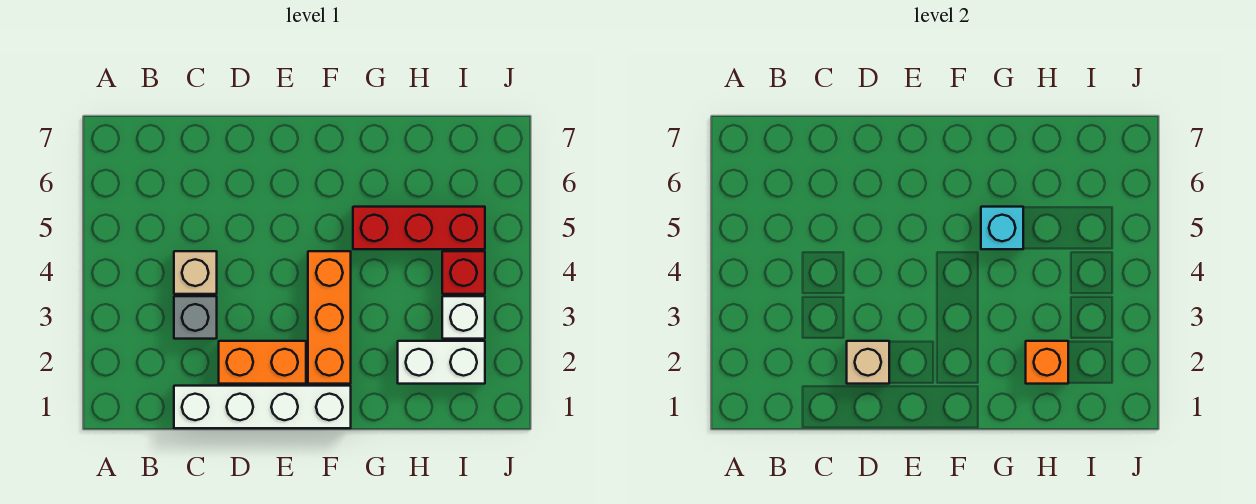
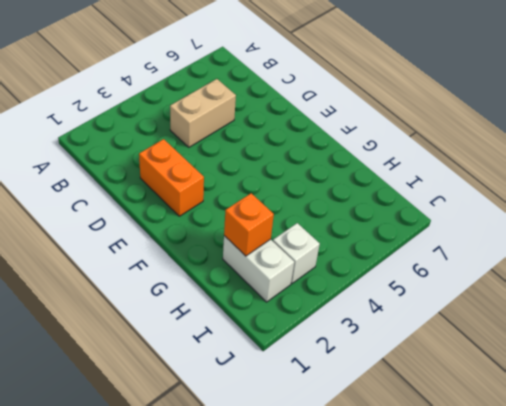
tan brick C4:C5 level 1 -> tan brick C4 level 1
none -> white brick C1:F1 level 1
none -> grey brick C3 level 1
none -> orange brick F2:F4 level 1

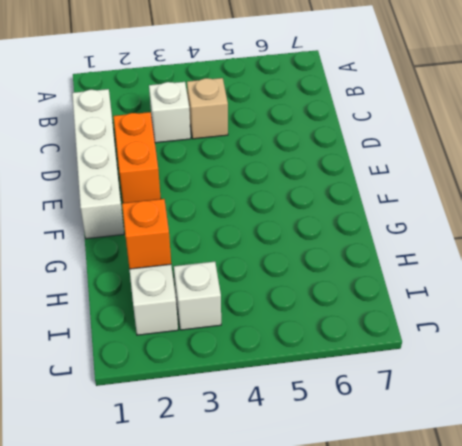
white brick C3 level 1 -> grey brick C3 level 1
none -> orange brick F2:F4 level 1
none -> red brick G5:I5 level 1
none -> red brick I4 level 1

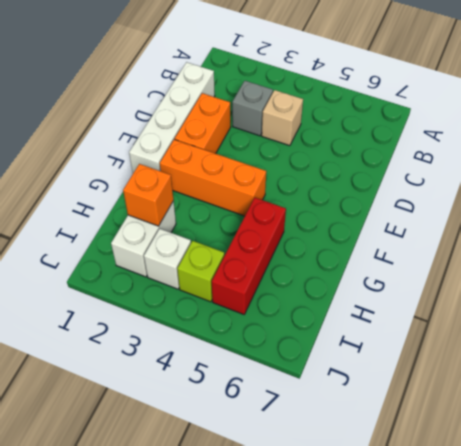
lime brick I4 level 1 -> red brick I4 level 1
none -> tan brick D2 level 2
none -> cyan brick G5 level 2

